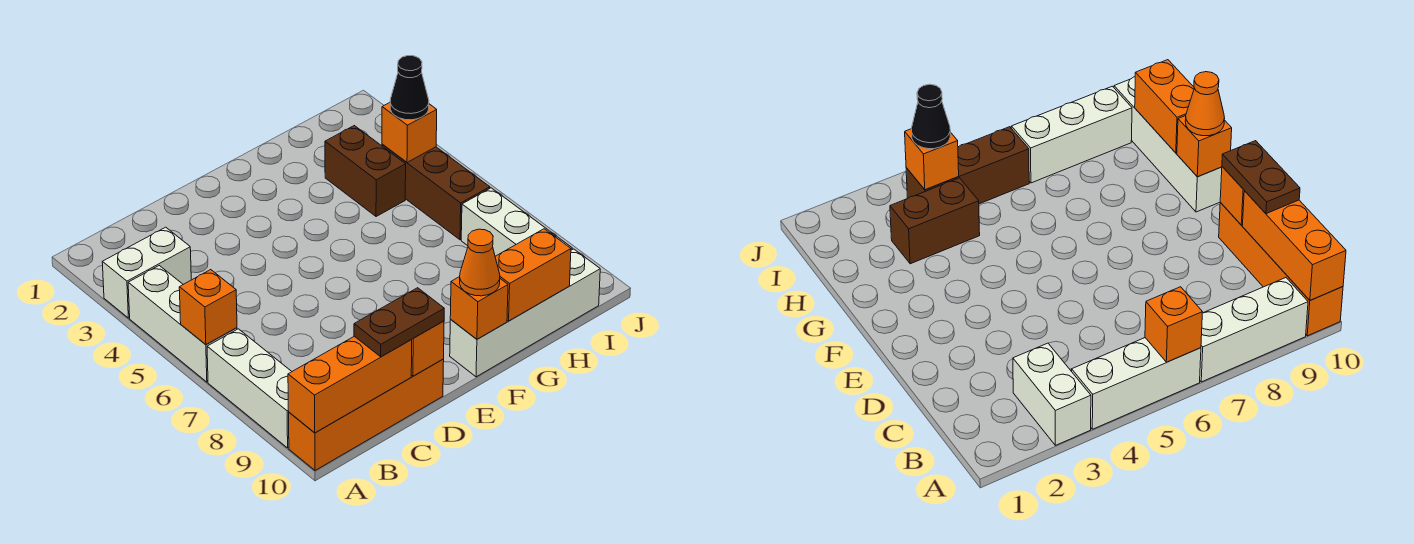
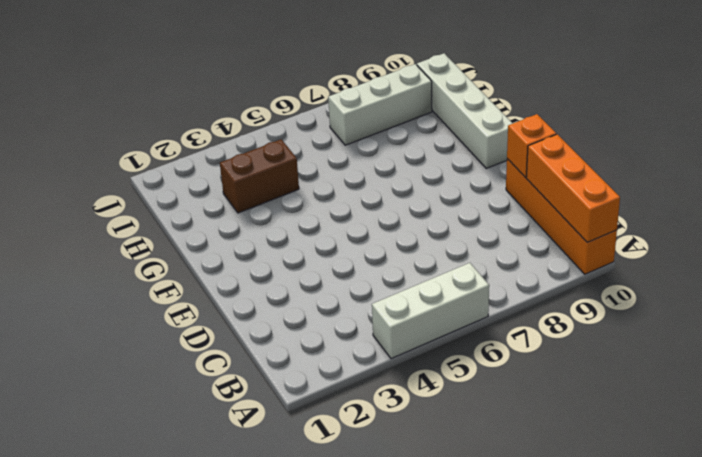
none -> white brick A3:B3 level 1
none -> white brick A7:A9 level 1
none -> brown brick I4:I6 level 1

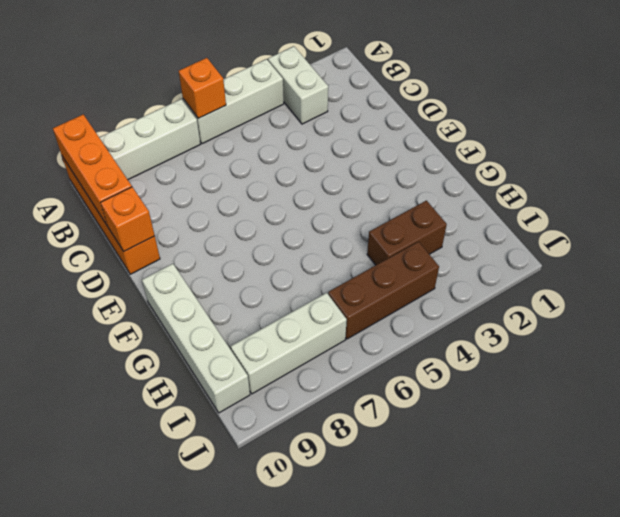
none -> orange brick F10 level 2
none -> orange brick G10:H10 level 2
none -> orange brick I4 level 2

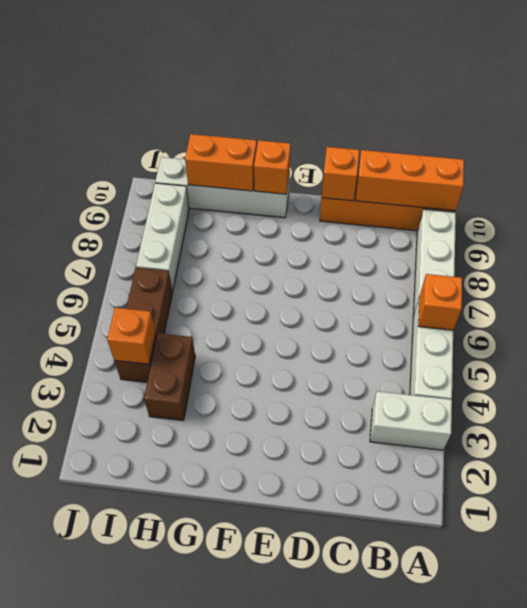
none -> brown plate C10:D10 level 3
none -> orange cone F10 level 3
none -> black cone I4 level 3

